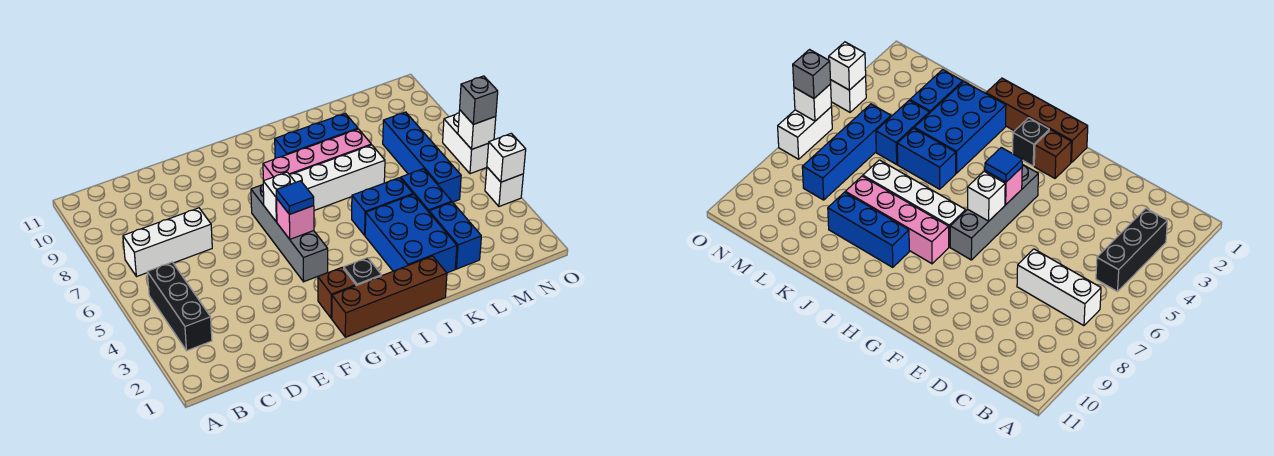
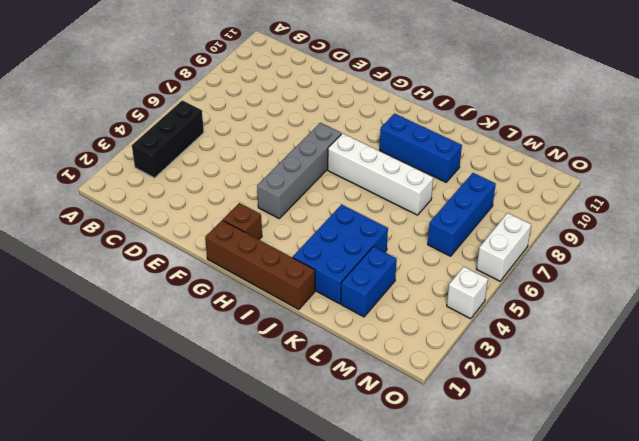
blue brick M6:M8 level 1 -> blue brick M5:M8 level 1
none -> white brick B7:D7 level 1
none -> black brick H2 level 1
none -> pink brick H8:K8 level 1

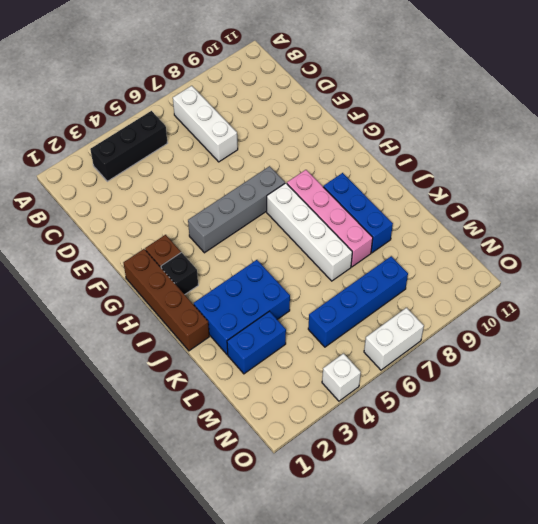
none -> blue brick J5:K5 level 1
none -> blue brick L4:L5 level 1
none -> pink brick G5 level 2

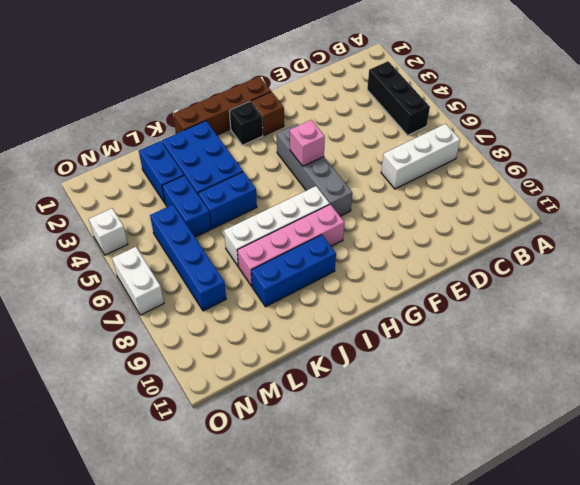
none -> white brick G6 level 2
none -> white brick O4 level 2
none -> white brick O6 level 2

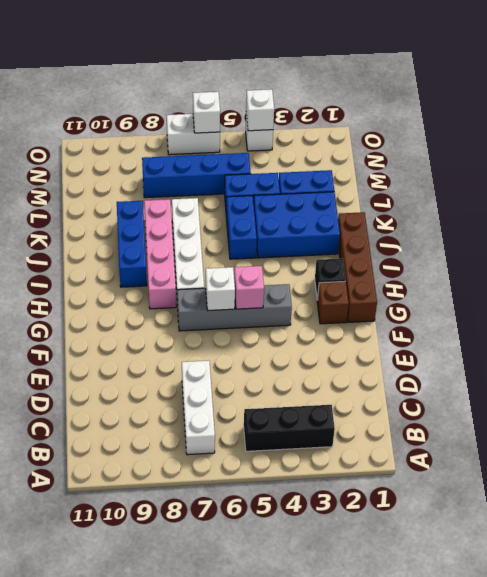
none -> blue tile G5 level 3
none -> grey brick O6 level 3

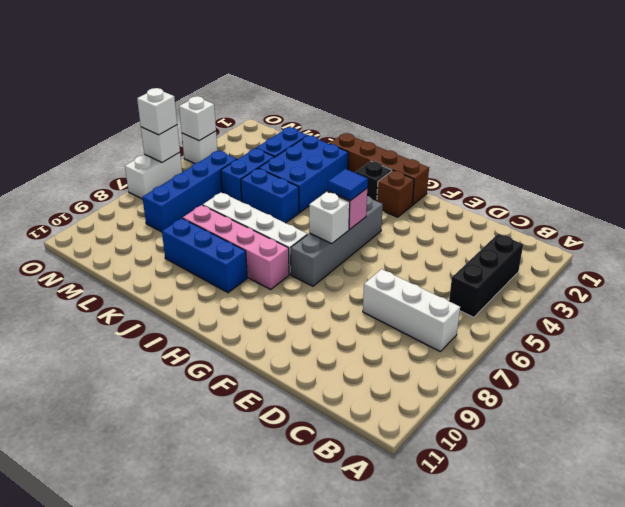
white brick O6 level 3 -> grey brick O6 level 3

